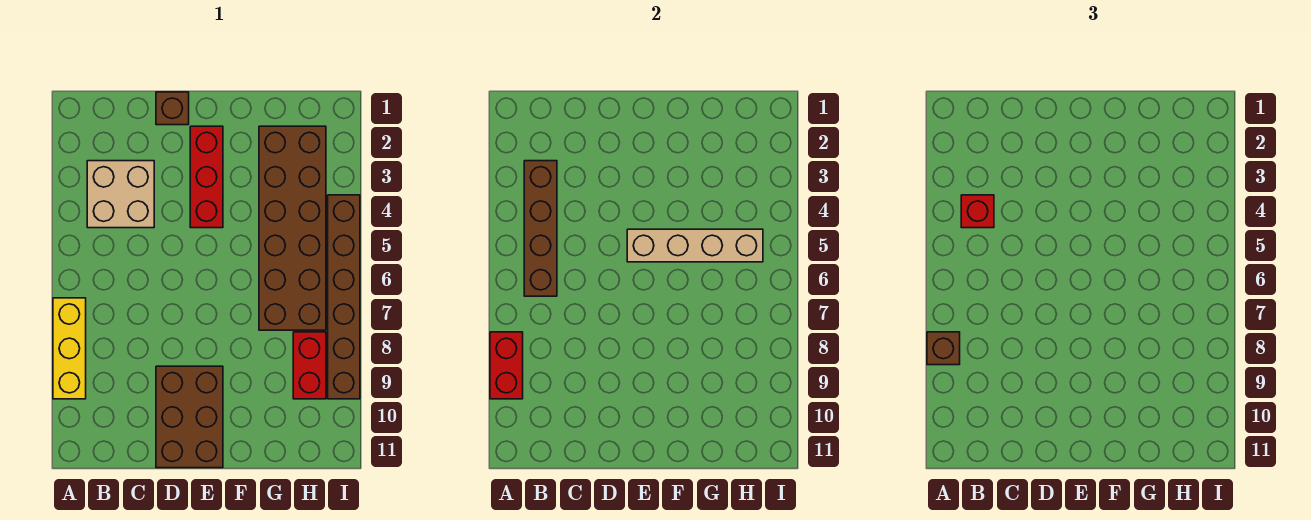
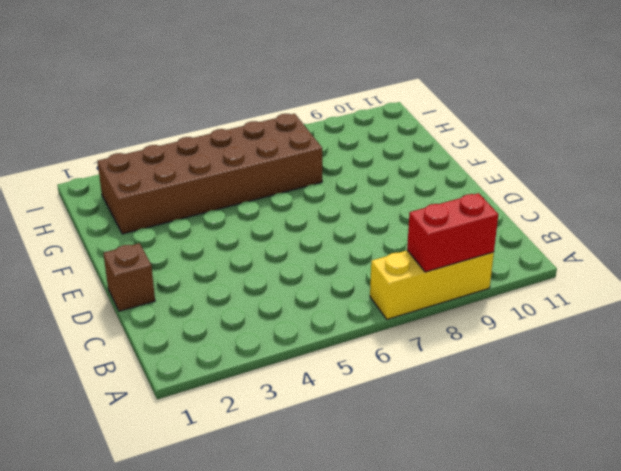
none -> tan brick B3:C4 level 1
none -> brown brick D9:E11 level 1
none -> red brick E2:E4 level 1

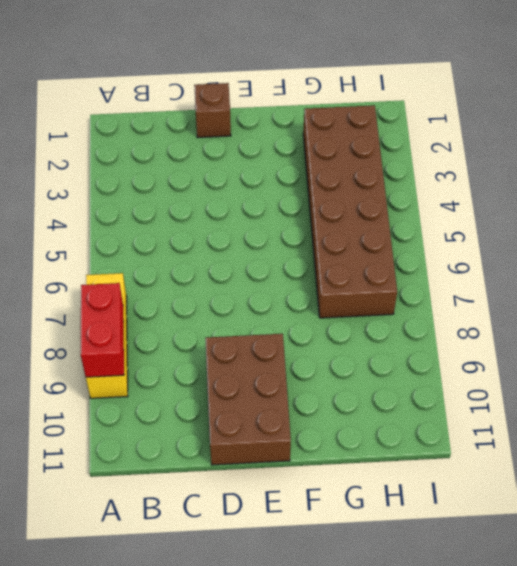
none -> tan brick B3:C4 level 1
none -> red brick E2:E4 level 1
none -> red brick H8:H9 level 1

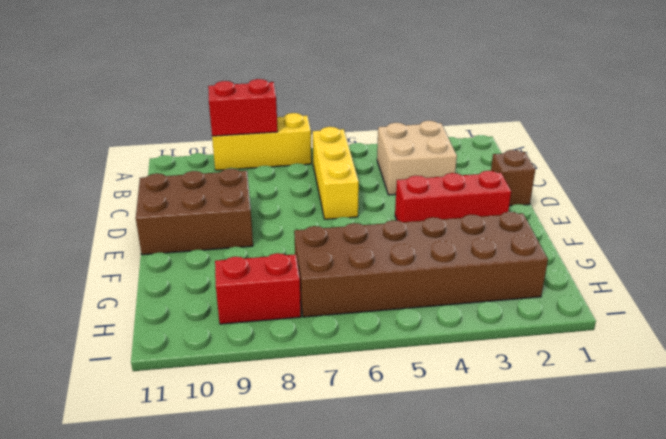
yellow brick B6:D6 level 1 -> none
none -> brown brick I4:I9 level 1
none -> brown brick B3:B6 level 2
none -> tan brick E5:H5 level 2

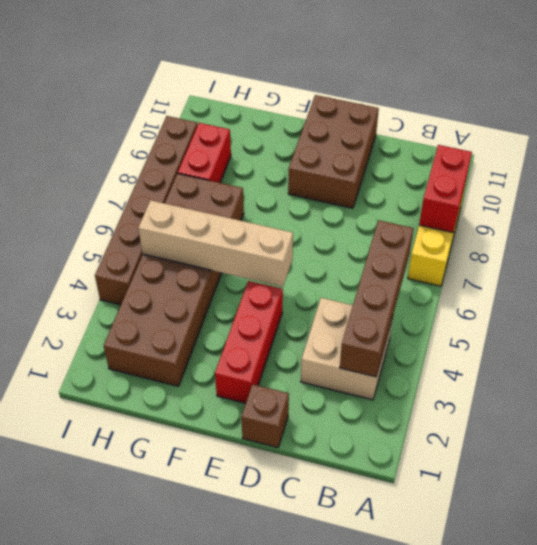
none -> brown brick A8 level 3
none -> red brick B4 level 3

